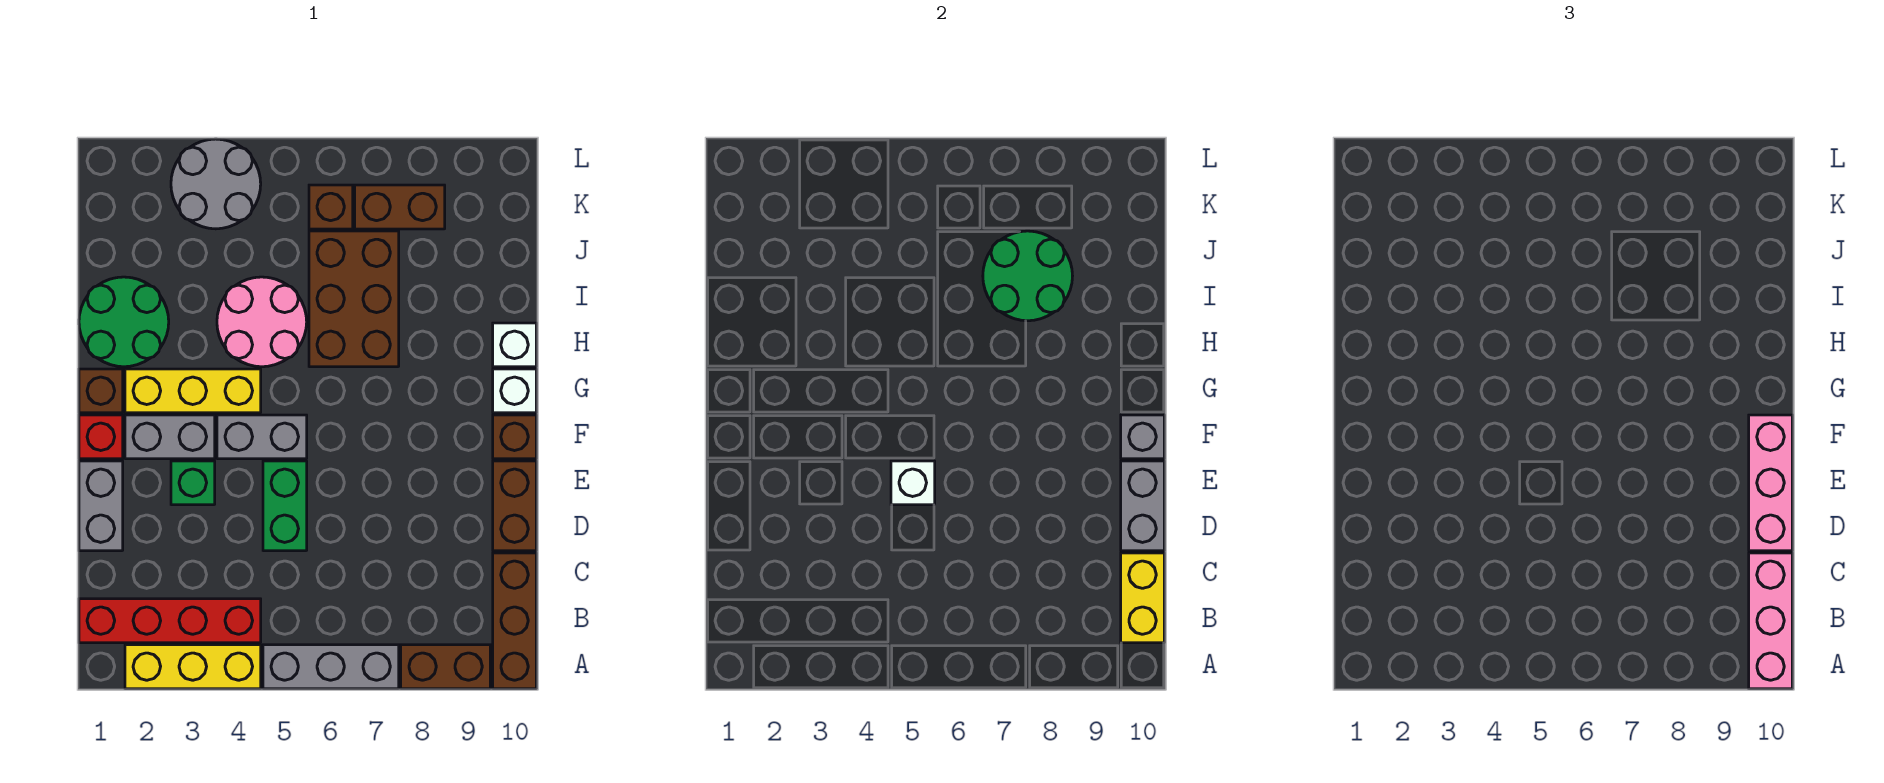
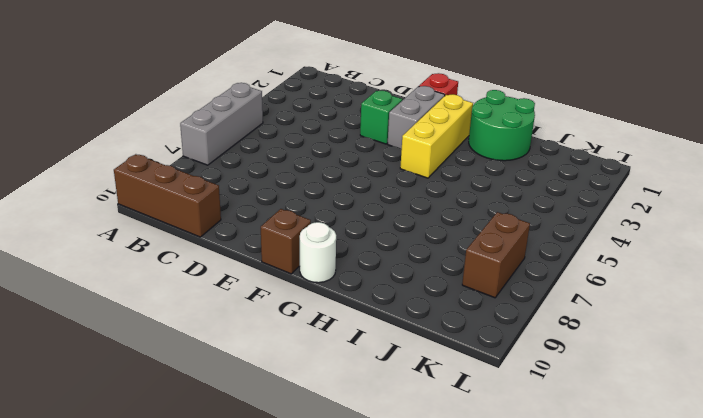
white round brick G10 level 1 -> white brick G10 level 1
none -> yellow brick A2:A4 level 1
none -> brown brick A8:A9 level 1
none -> red brick B1:B4 level 1
none -> grey brick D1:E1 level 1

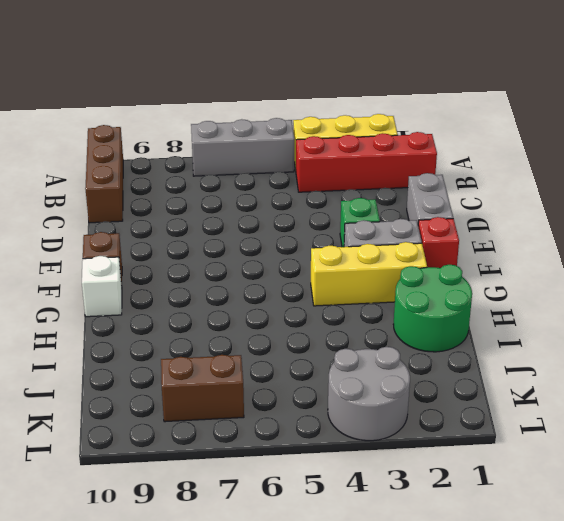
none -> brown brick A8:A9 level 1
none -> green brick D5:E5 level 1
none -> brown brick D10:E10 level 1
none -> grey brick F4:F5 level 1

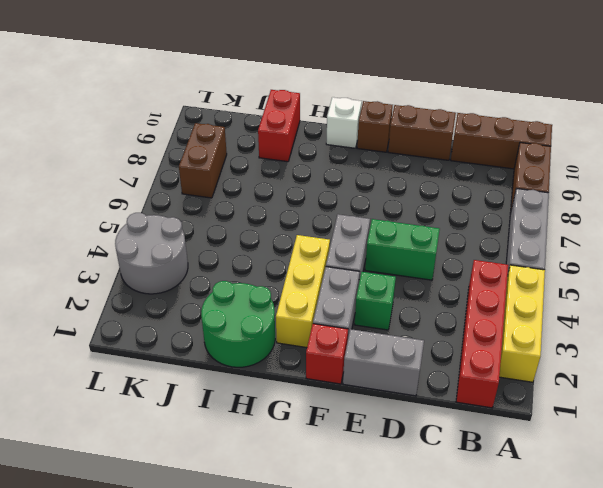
red brick I9:I10 level 1 -> none
none -> brown brick G1 level 1
none -> pink round brick H4:I5 level 1
none -> brown brick H6:J7 level 1
none -> white brick H10 level 1

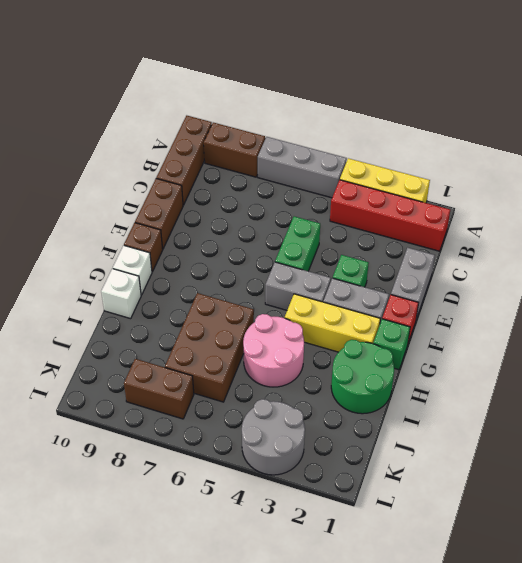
green brick G1 level 1 -> brown brick G1 level 1
none -> brown brick K6 level 1
none -> yellow brick B10:C10 level 2
none -> grey brick D10:E10 level 2
none -> white brick E5 level 2

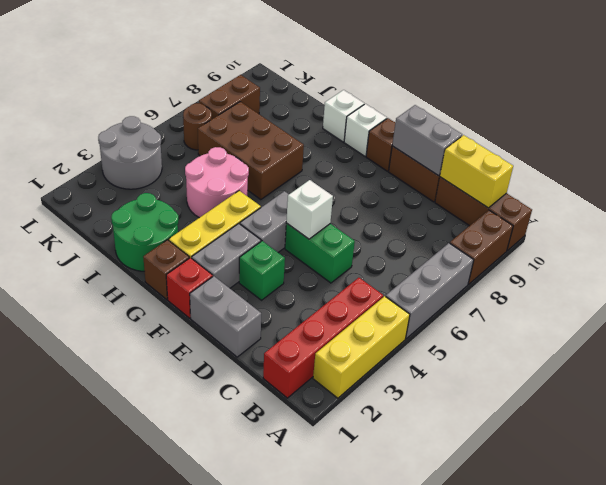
brown round brick K6 level 1 -> brown brick K6 level 1
none -> grey brick F10 level 2
none -> green round brick I7:J8 level 2
none -> pink brick A10:C10 level 3
none -> pink brick D10:F10 level 3

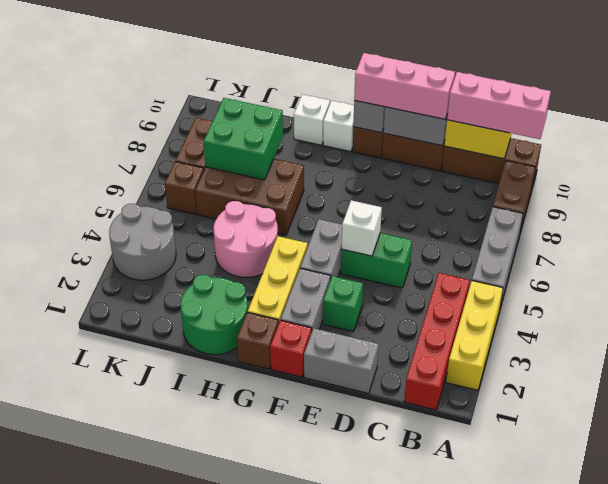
green brick I7:J8 level 2 -> green round brick I7:J8 level 2

